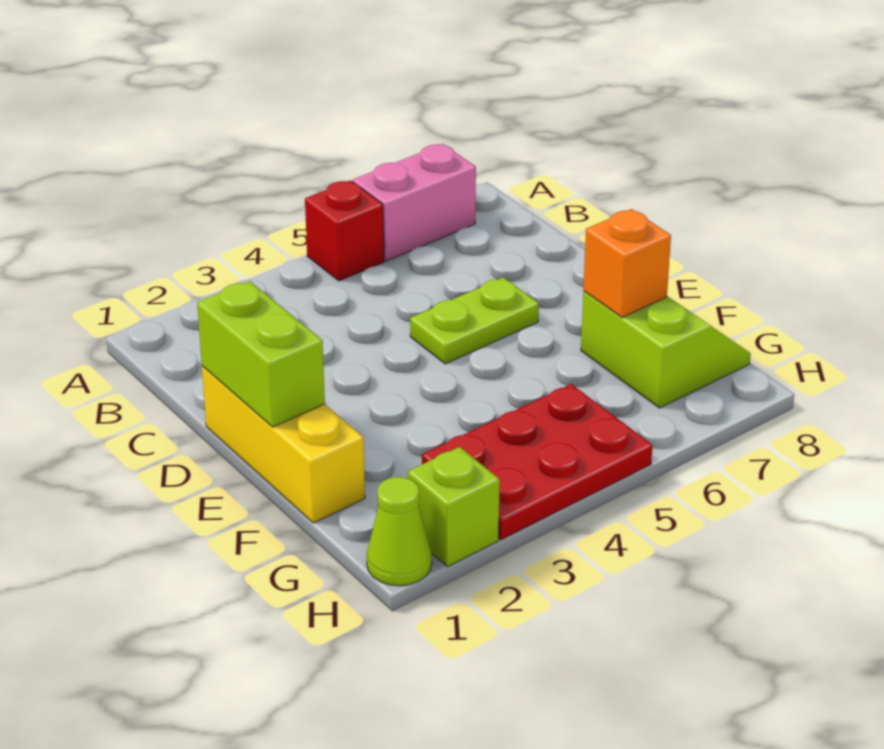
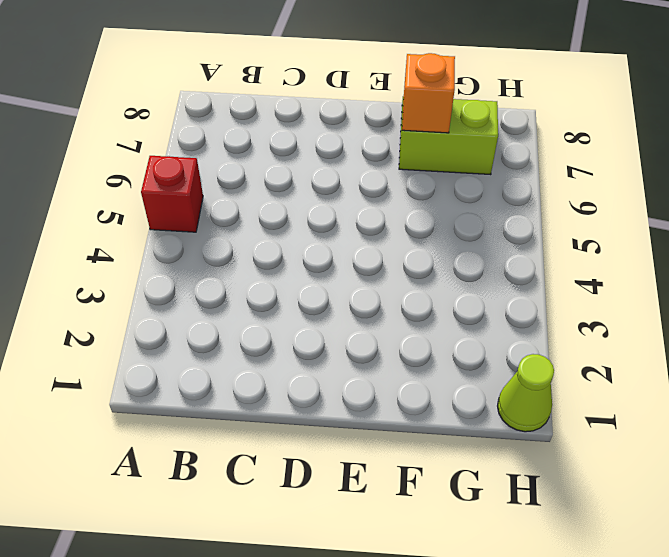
none -> pink brick A6:A7 level 1
none -> yellow brick D1:F1 level 1

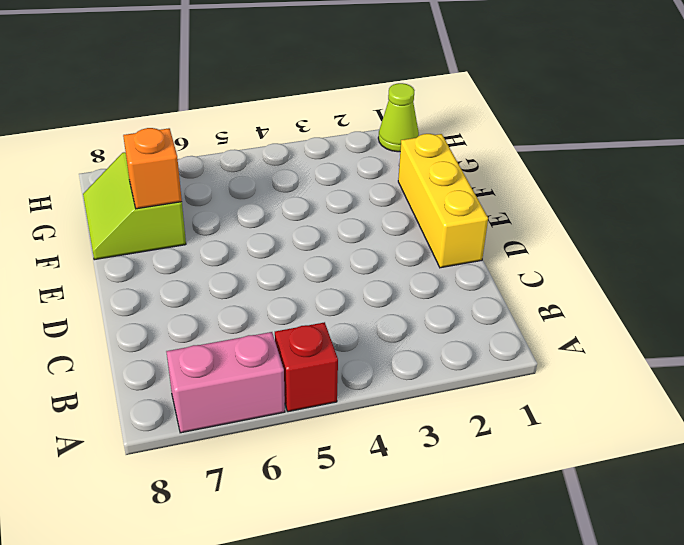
none -> lime plate D5:D6 level 1
none -> red plate G3:H5 level 1

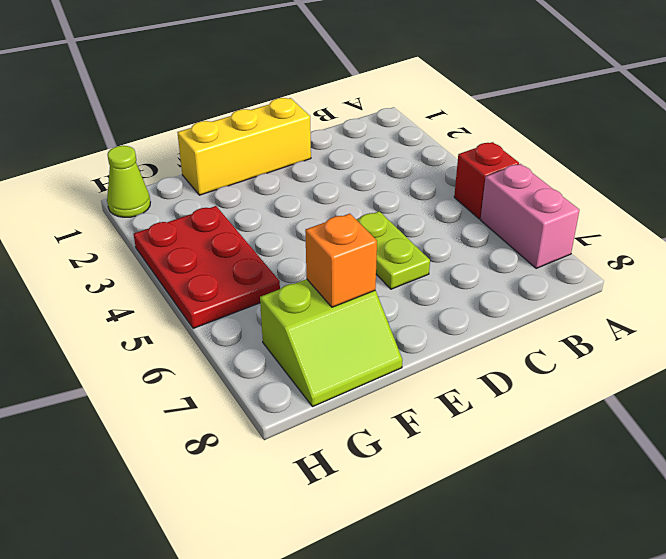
none -> lime brick H2 level 1
none -> lime brick D1:E1 level 2

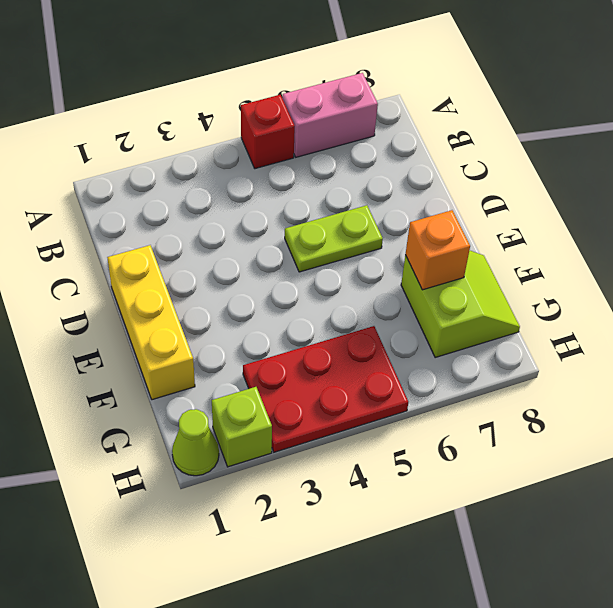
none -> lime brick D1:E1 level 2

